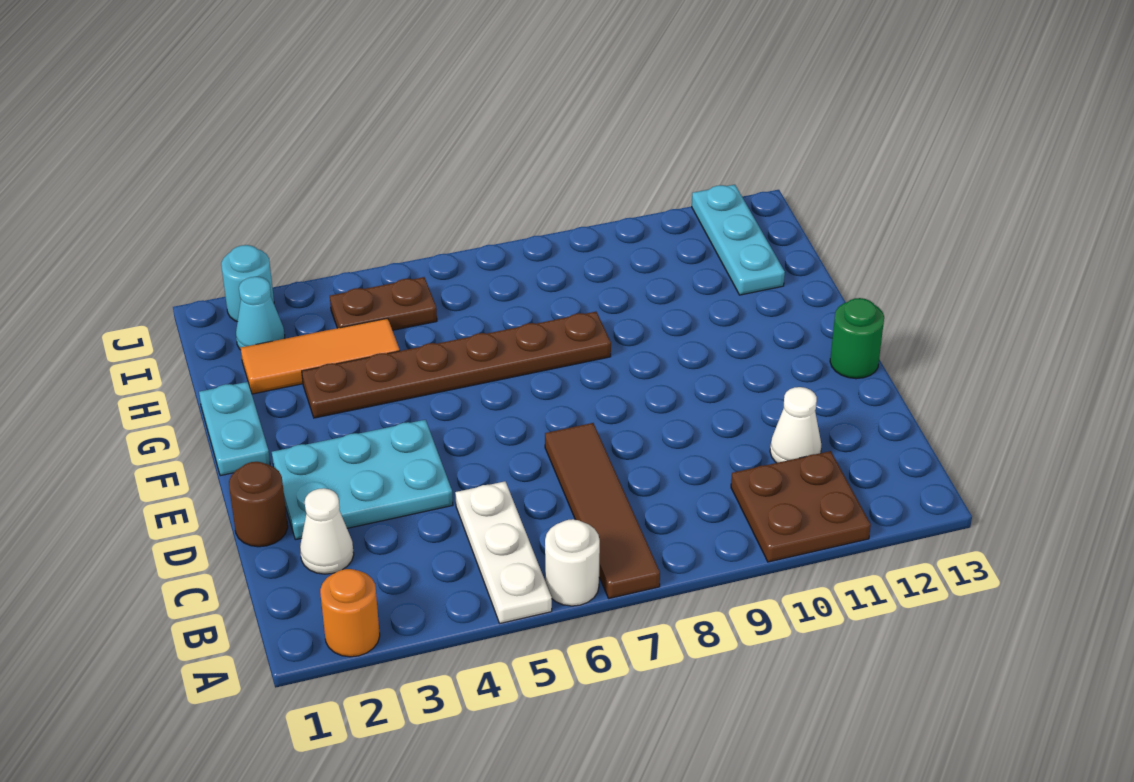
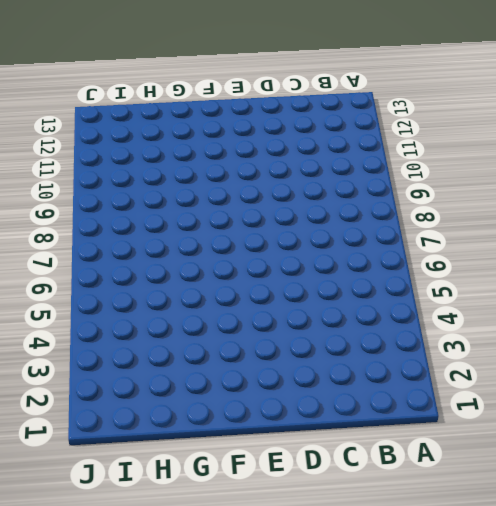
none -> orange round brick A2 level 1
none -> white plate A5:C5 level 1
none -> white round brick A6 level 1

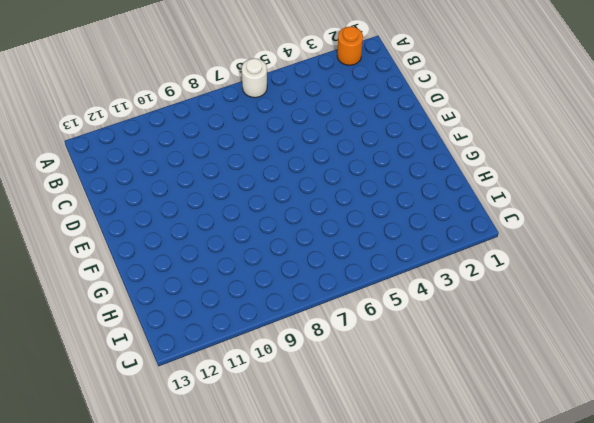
none -> white plate A5:C5 level 1
none -> brown tile A7:D7 level 1
none -> brown plate A10:B11 level 1

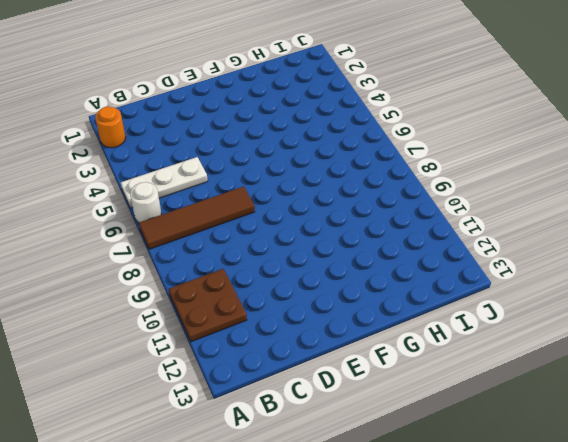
none -> white cone C2 level 1
none -> white cone C11 level 1
none -> brown round brick D1 level 1

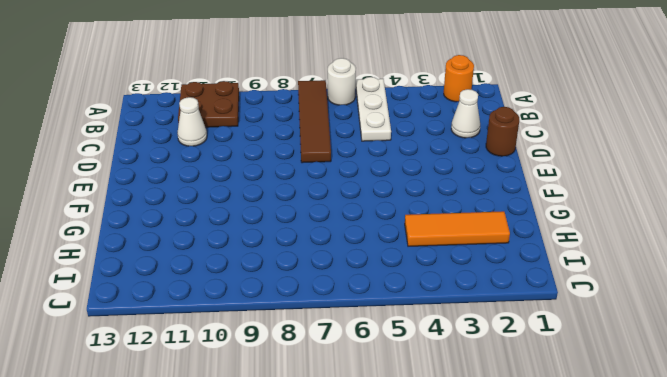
none -> cyan plate D2:E4 level 1
none -> green round brick E13 level 1
none -> cyan plate F1:G1 level 1

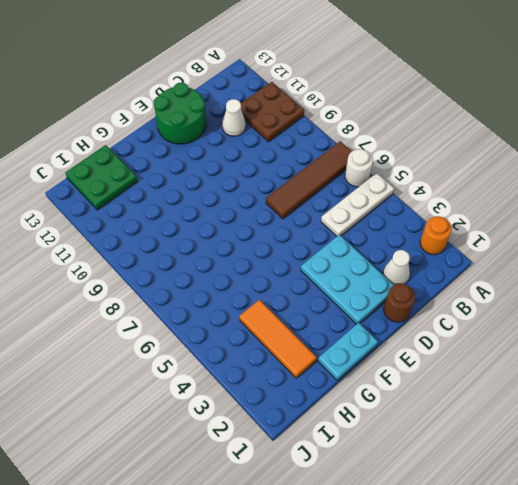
green round brick D12:E13 level 1 -> green round brick E13 level 1
green plate H12:I13 level 1 -> cyan plate H12:J12 level 1
none -> brown plate G3:G8 level 1
none -> cyan cone I2 level 1
none -> brown plate I4:I5 level 1

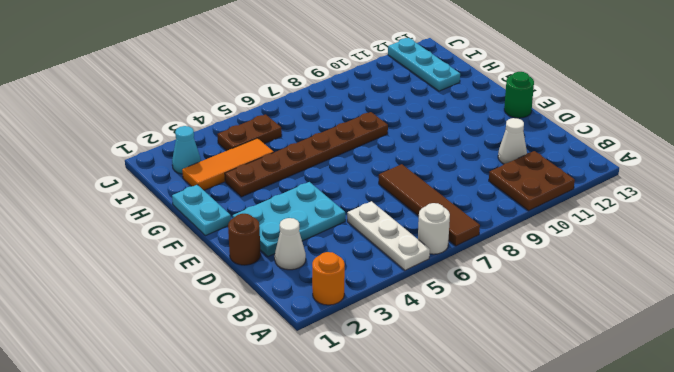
none -> cyan round brick J2 level 1

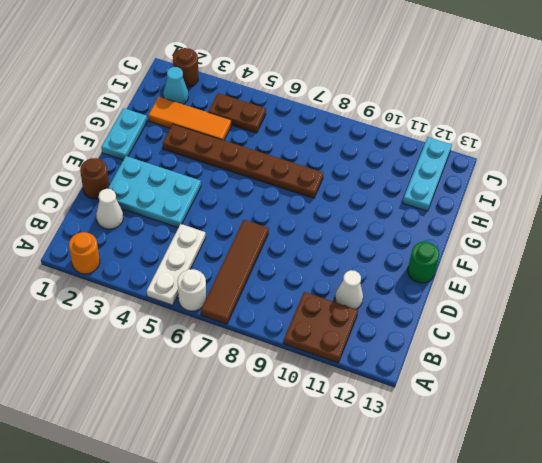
brown round brick J2 level 1 -> cyan round brick J2 level 1

